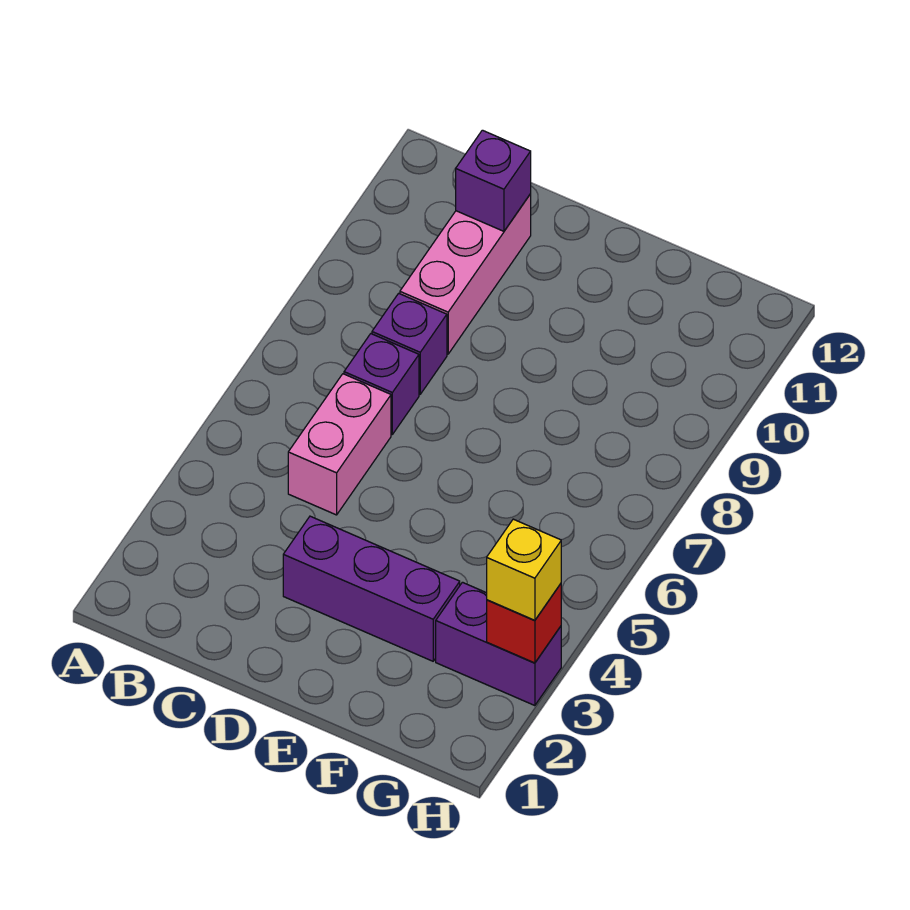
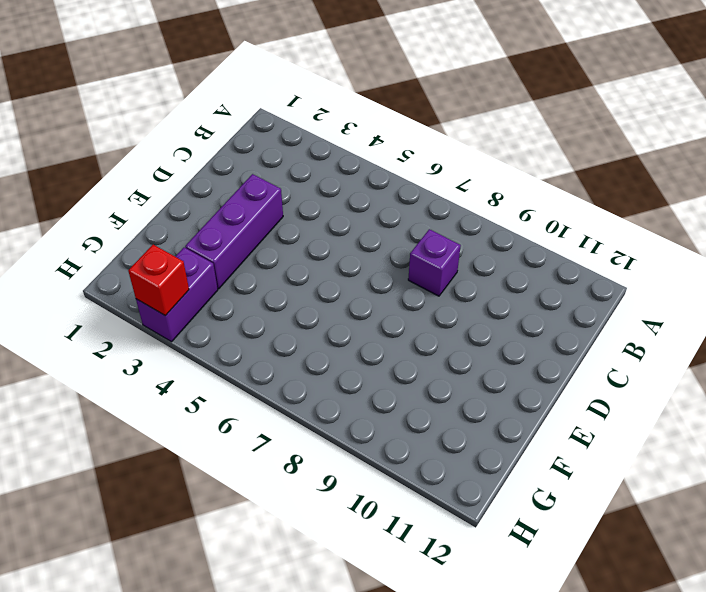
none -> pink brick C5:C6 level 1
none -> purple brick C7 level 1

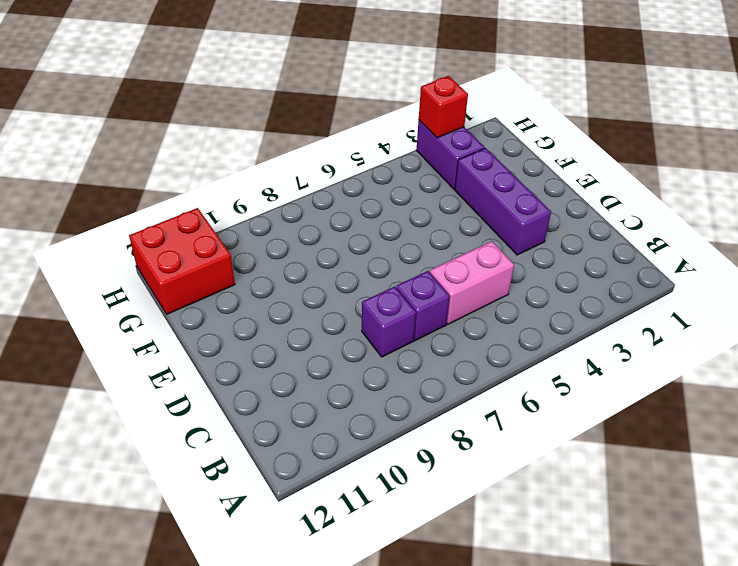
red brick G11:H12 level 1 -> none
none -> pink brick C9:C11 level 1
none -> purple brick C11 level 2

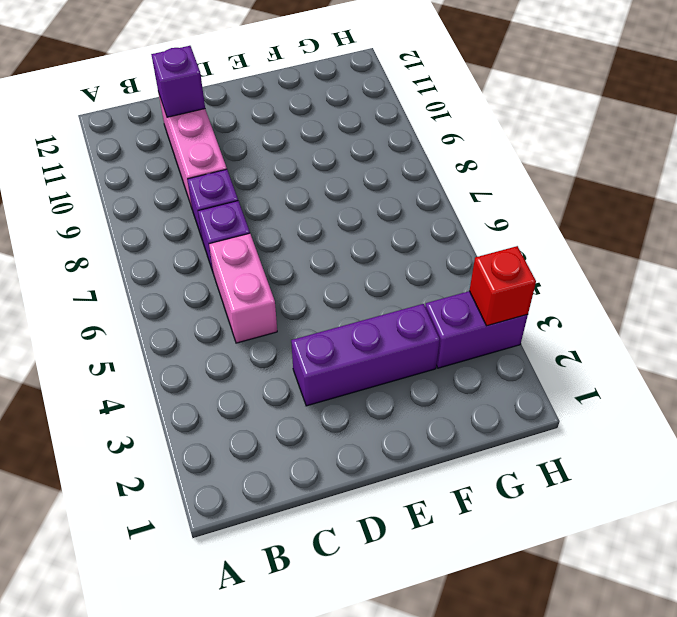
none -> yellow brick H3 level 3

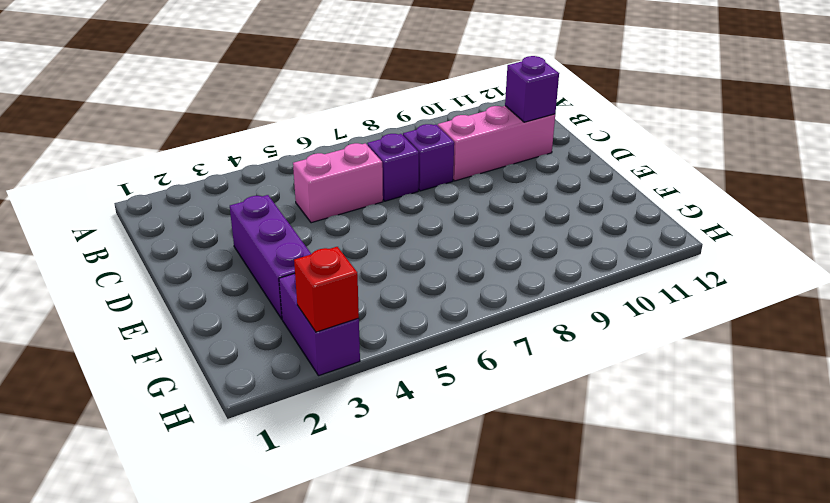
none -> yellow brick H3 level 3

